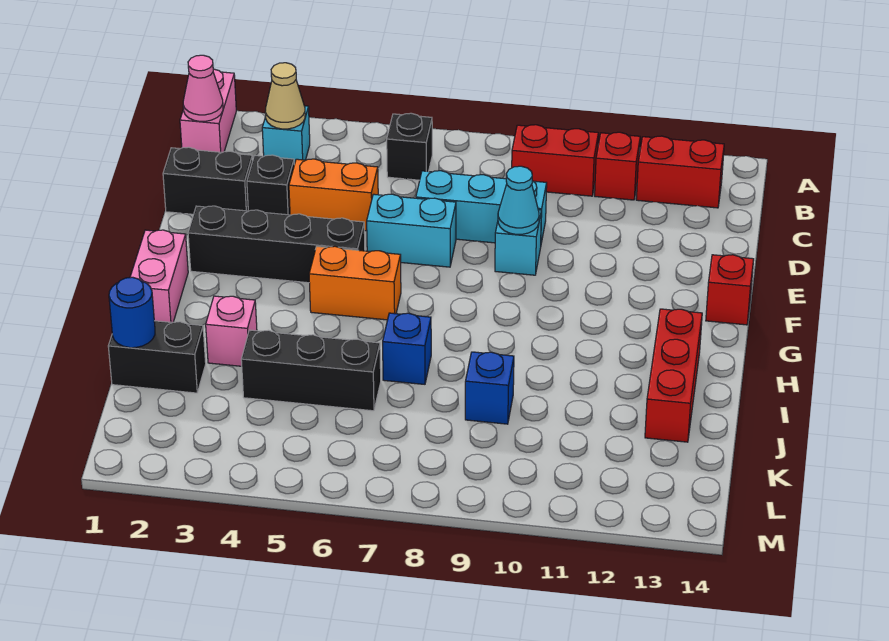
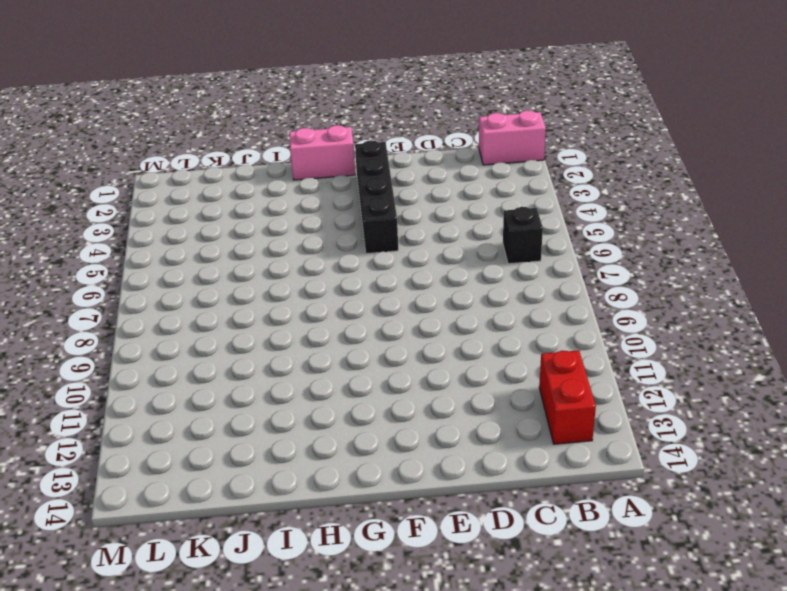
none -> cyan brick B3 level 1
none -> red brick B9:B10 level 1
none -> red brick B11 level 1

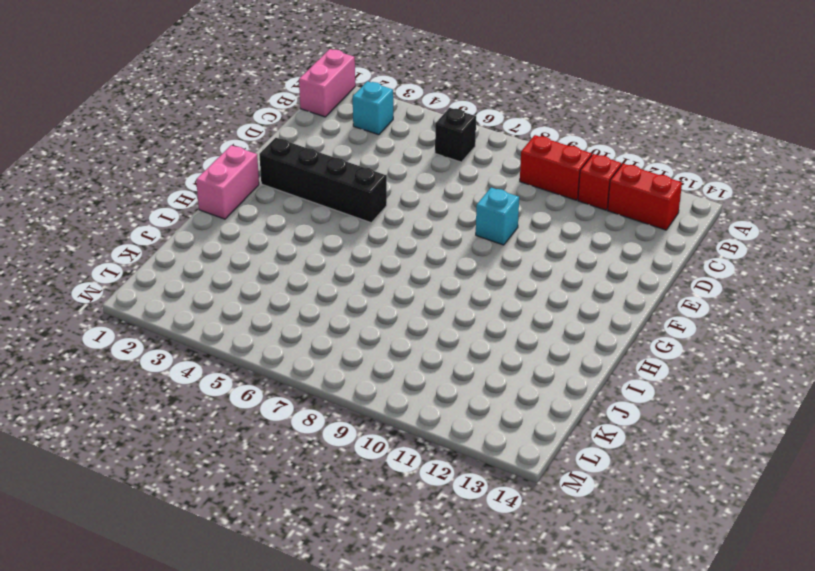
none -> black brick D1:D2 level 1
none -> black brick D3 level 1
none -> orange brick D4:D5 level 1

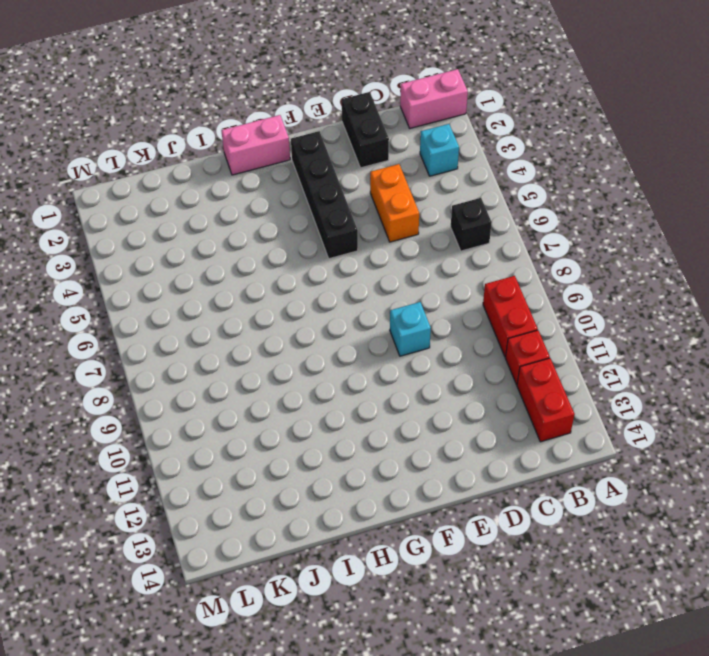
none -> black brick D3 level 1
none -> cyan brick D7:D9 level 1
none -> cyan brick E6:E7 level 1

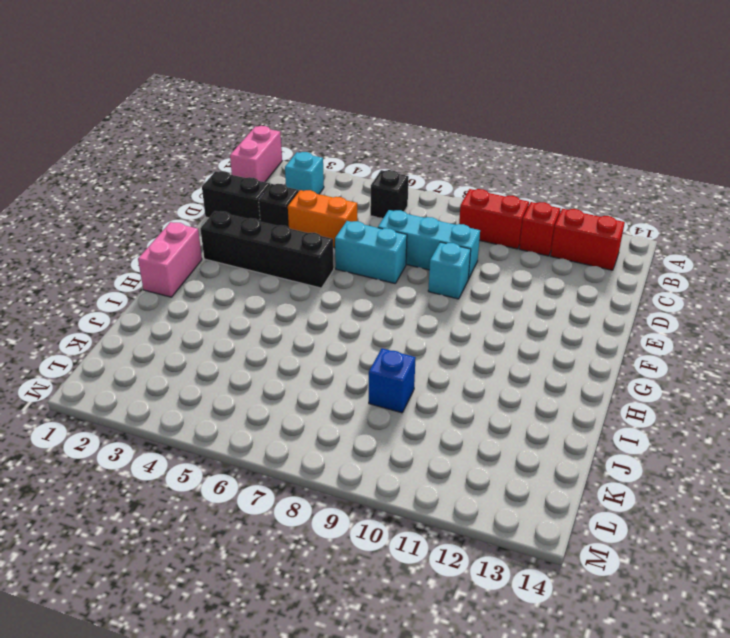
none -> red brick F14 level 1
none -> orange brick G5:G6 level 1
none -> red brick H13:J13 level 1

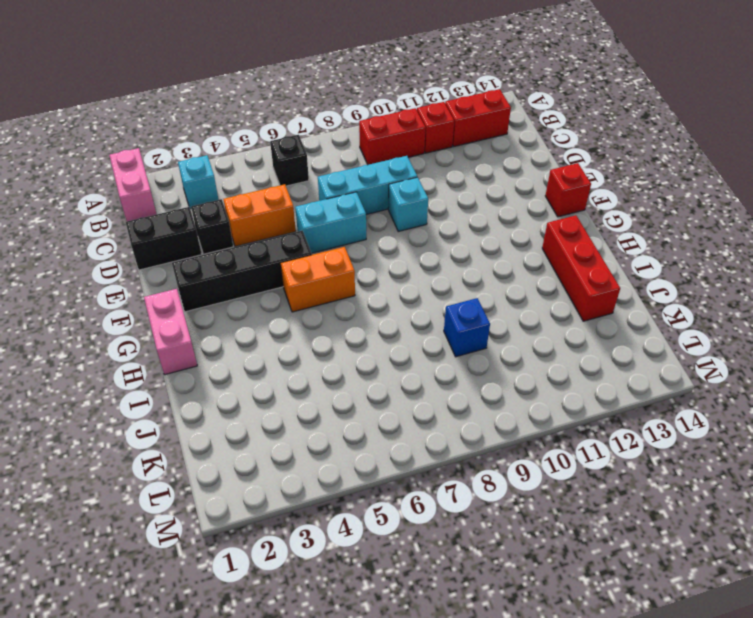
none -> pink brick I3 level 1
none -> blue brick I7 level 1
none -> black brick J1:J2 level 1

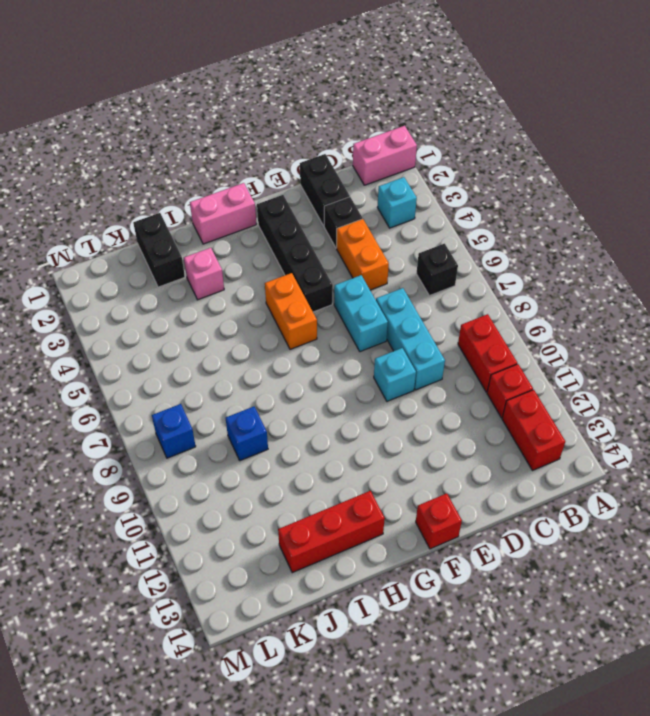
blue brick L8 level 1 -> blue brick I7 level 1
none -> black brick J4:J6 level 1
none -> pink cone B1 level 2
none -> tan cone B3 level 2

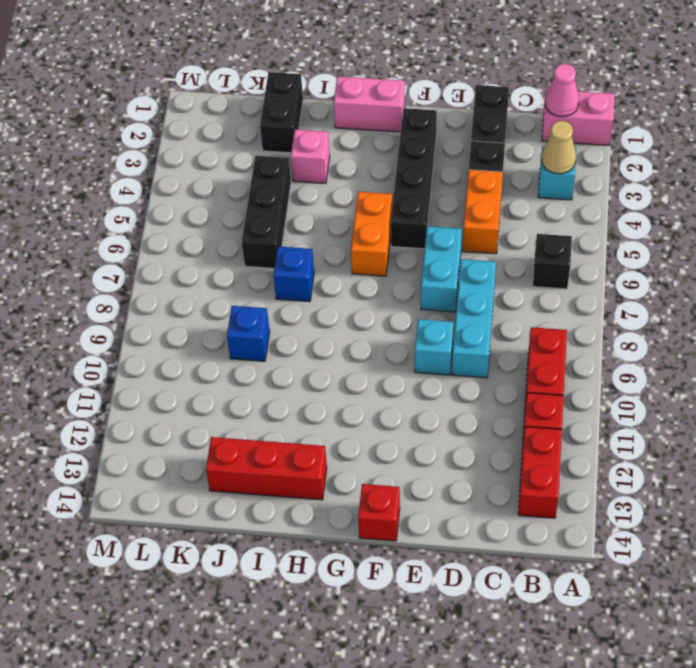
none -> cyan cone E9 level 2
none -> blue round brick J1 level 2

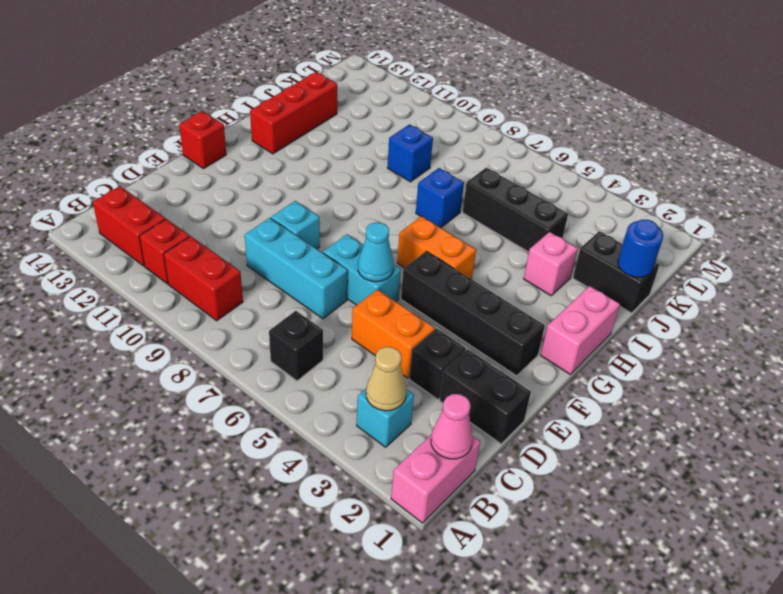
cyan cone E6 level 2 -> cyan cone E9 level 2

